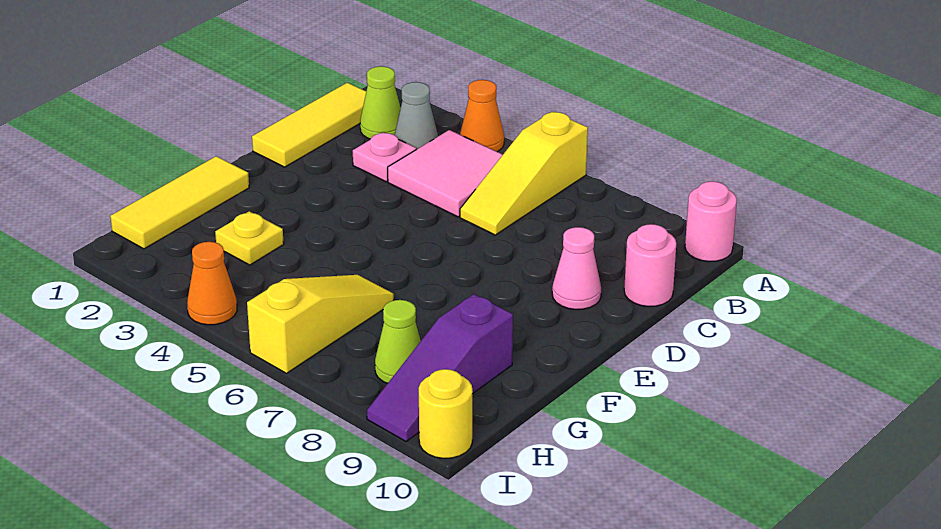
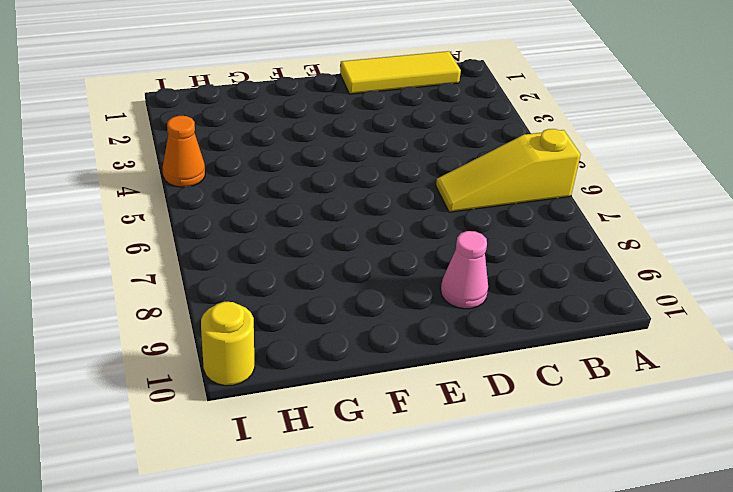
none -> orange cone A4 level 1
none -> pink round brick A10 level 1
none -> lime cone B2 level 1

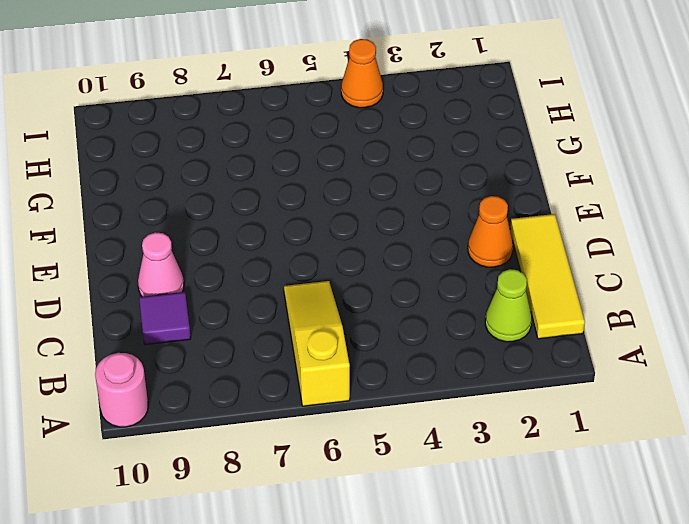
purple tile C9 level 1 -> none
orange cone D2 level 1 -> orange cone A4 level 1
none -> grey cone B3 level 1
none -> pink tile B4:C5 level 1
none -> pink plate C3 level 1

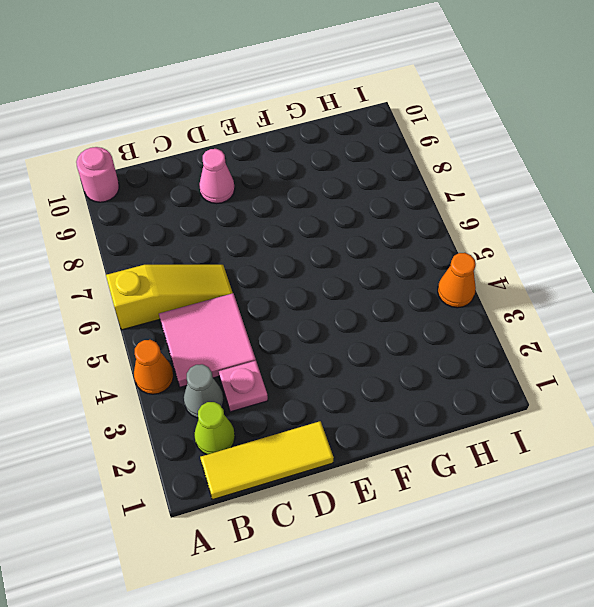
none -> pink round brick C10 level 1
none -> yellow tile F1:H1 level 1
none -> yellow plate G3 level 1

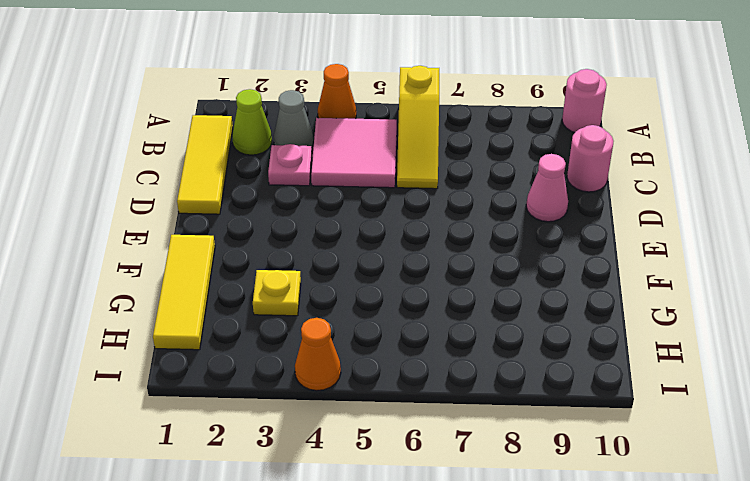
none -> yellow slope G6:I6 level 1 top I
none -> purple slope G9:I9 level 1 top G
none -> lime cone H8 level 1

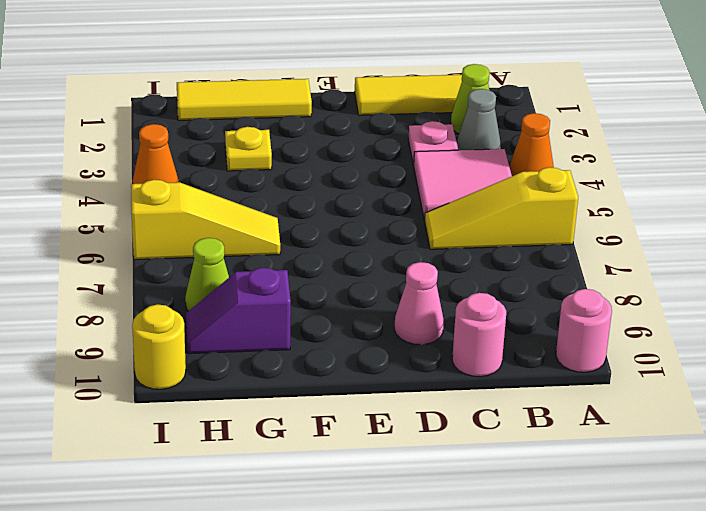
purple slope G9:H9 level 1 top G -> purple slope G9:I9 level 1 top G

